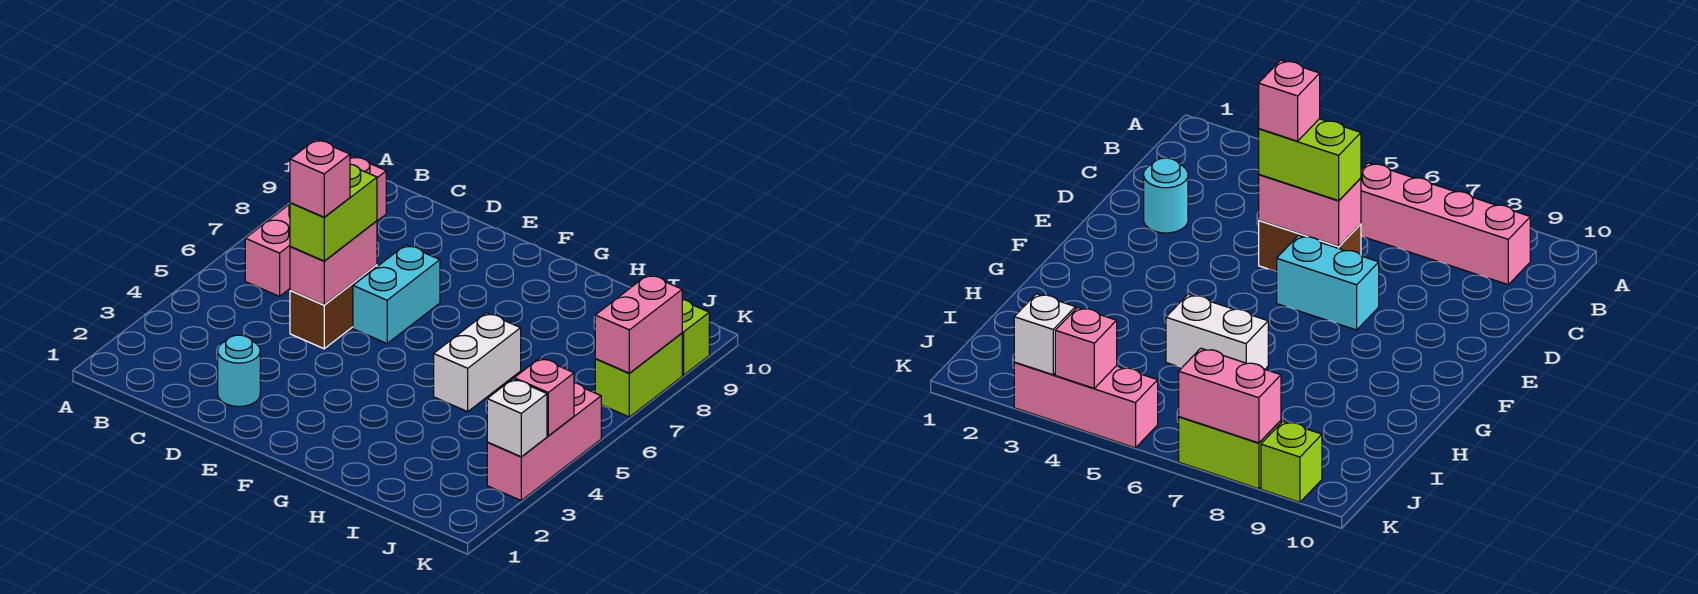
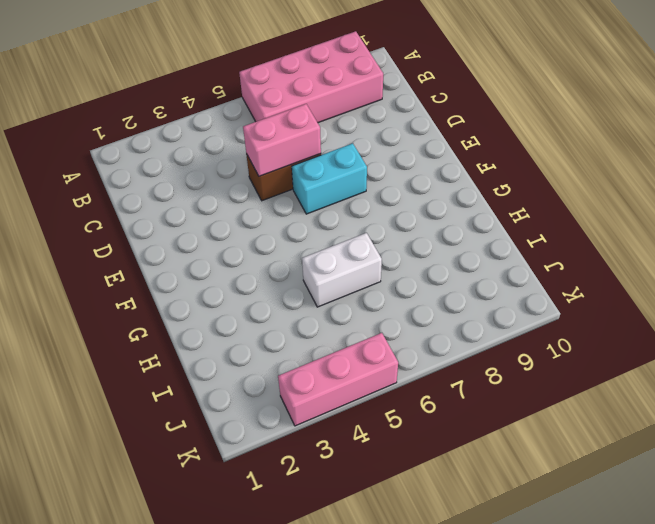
pink brick A6:B9 level 1 -> pink brick B6:B9 level 1
none -> cyan round brick D2 level 1
none -> lime brick K7:K8 level 1
none -> lime brick K9 level 1

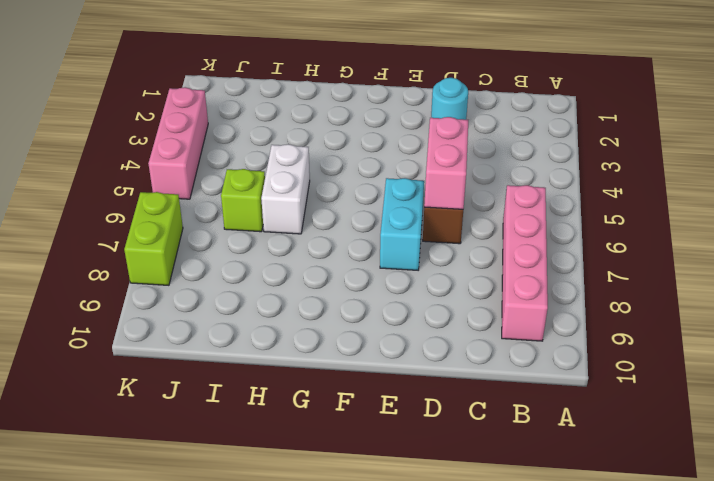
lime brick I6 level 1 -> lime brick K9 level 1
none -> white brick K3 level 2
none -> pink brick K4 level 2
none -> pink brick K7:K8 level 2

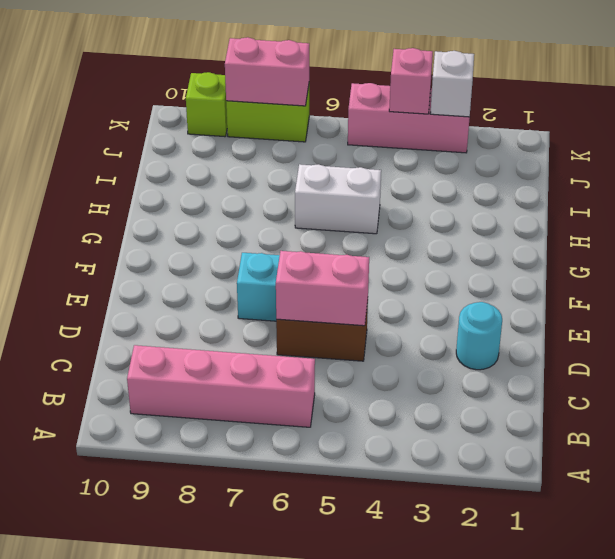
none -> lime brick D5:D6 level 3
none -> pink brick D5 level 4

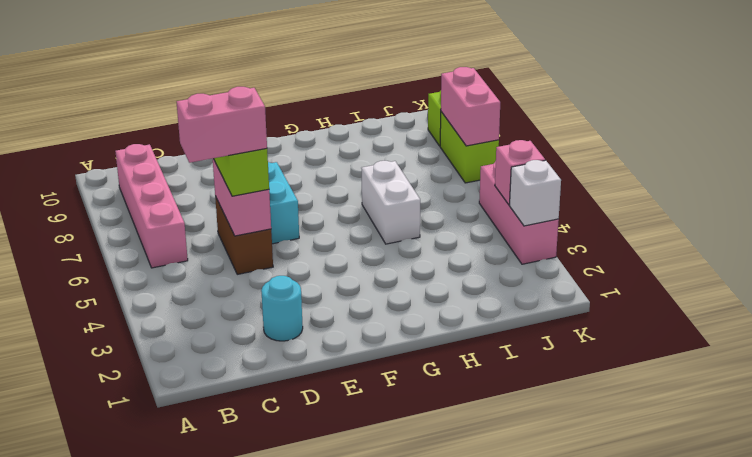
pink brick C5:D5 level 4 -> pink brick D5 level 4

